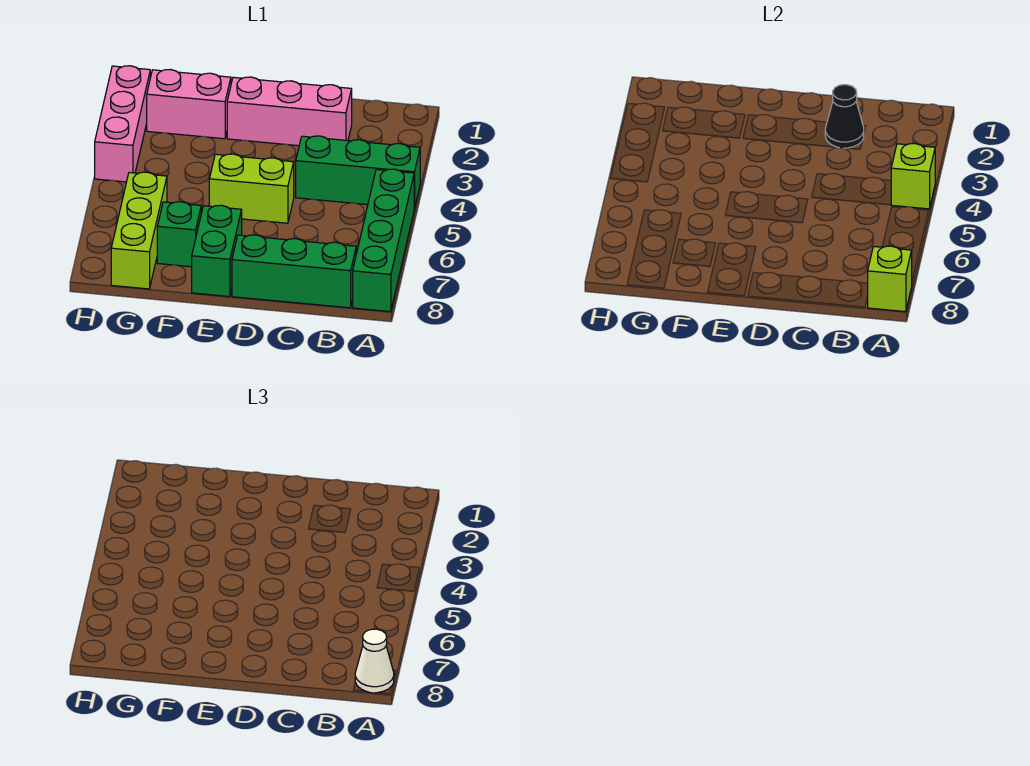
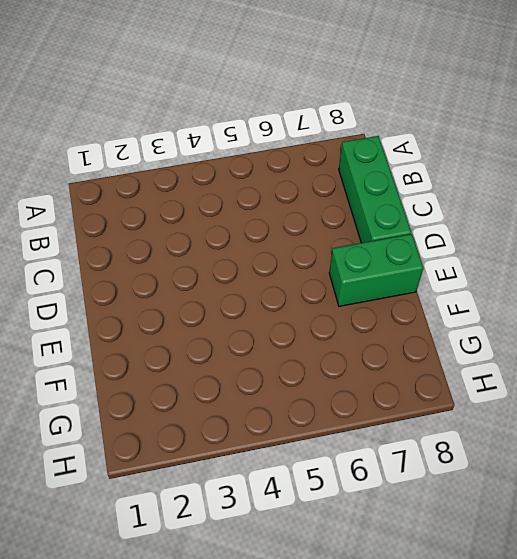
none -> green brick A4:C4 level 1
none -> green brick A5:A8 level 1
none -> pink brick C2:E2 level 1

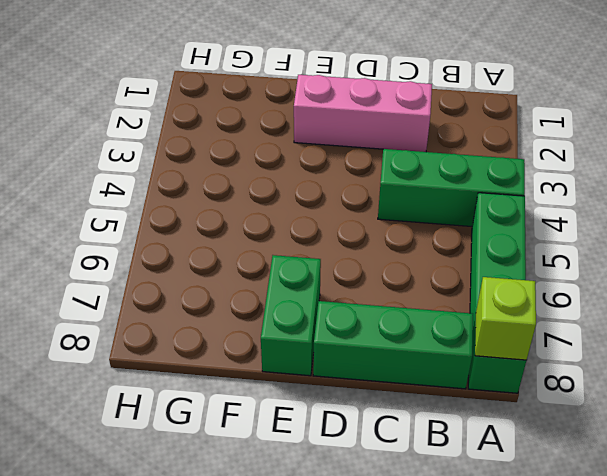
none -> lime brick D5:E5 level 1
none -> pink brick F2:G2 level 1
none -> green brick F7 level 1

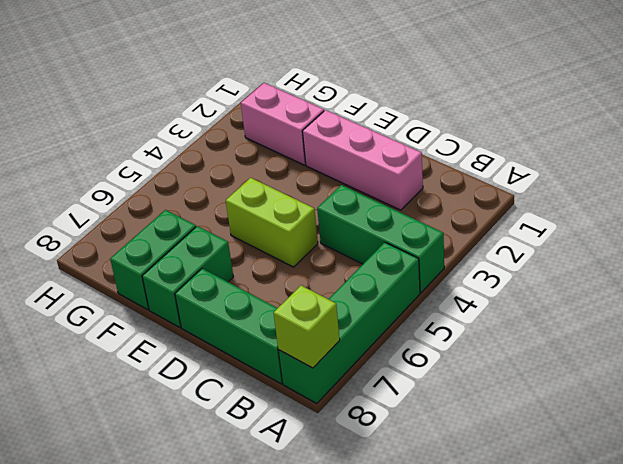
green brick F7:F8 level 1 -> green brick F7 level 1
none -> lime brick G6:G8 level 1
none -> pink brick H2:H4 level 1
none -> lime brick A4 level 2

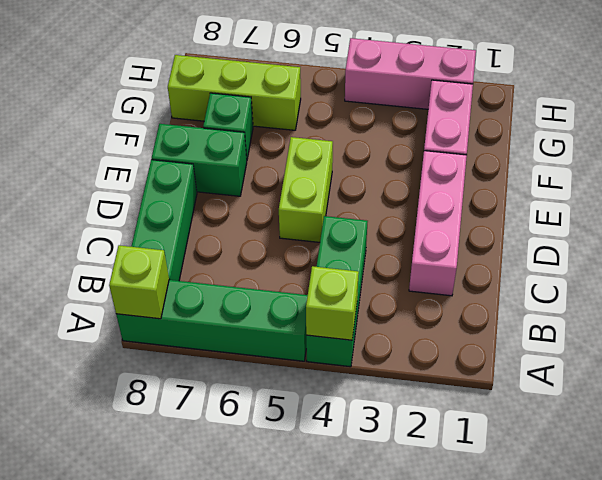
none -> black cone C2 level 2
none -> white cone A8 level 3

